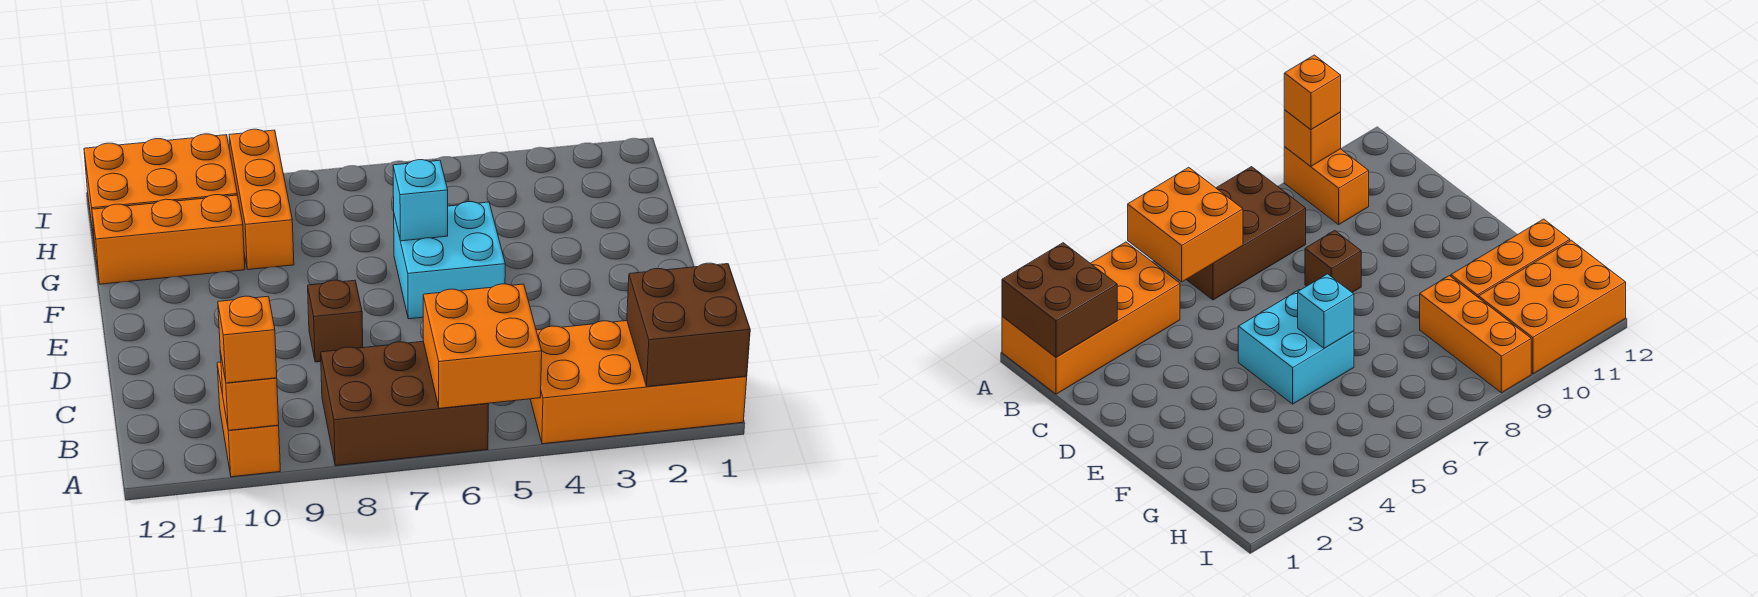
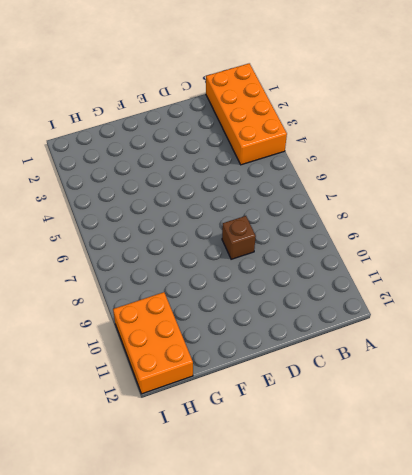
none -> brown brick A6:B8 level 1
none -> orange brick A10:B10 level 1
none -> cyan brick E5:F6 level 1

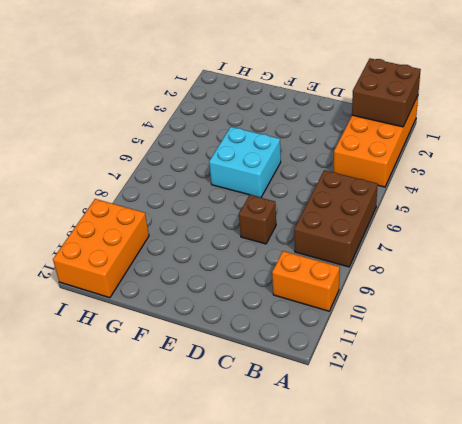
none -> orange brick G9:I9 level 1
none -> orange brick G10:G12 level 1
none -> orange brick A5:B6 level 2

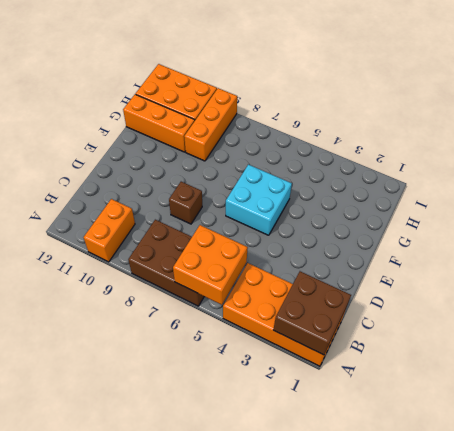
none -> orange brick A10 level 2
none -> cyan brick F6 level 2
none -> orange brick A10 level 3

